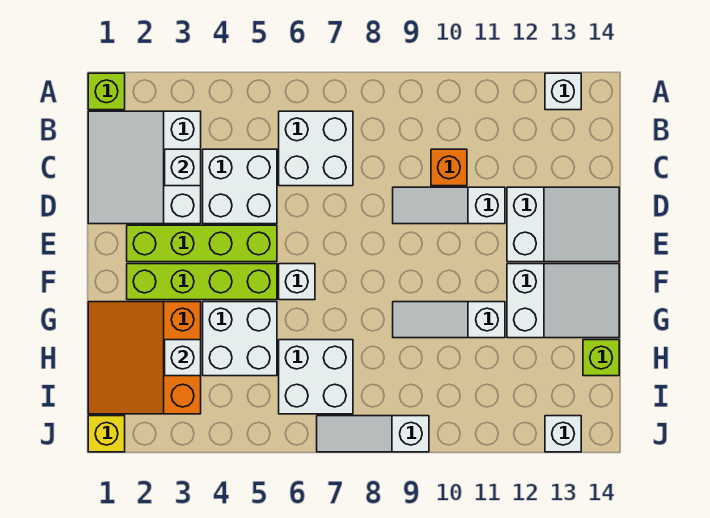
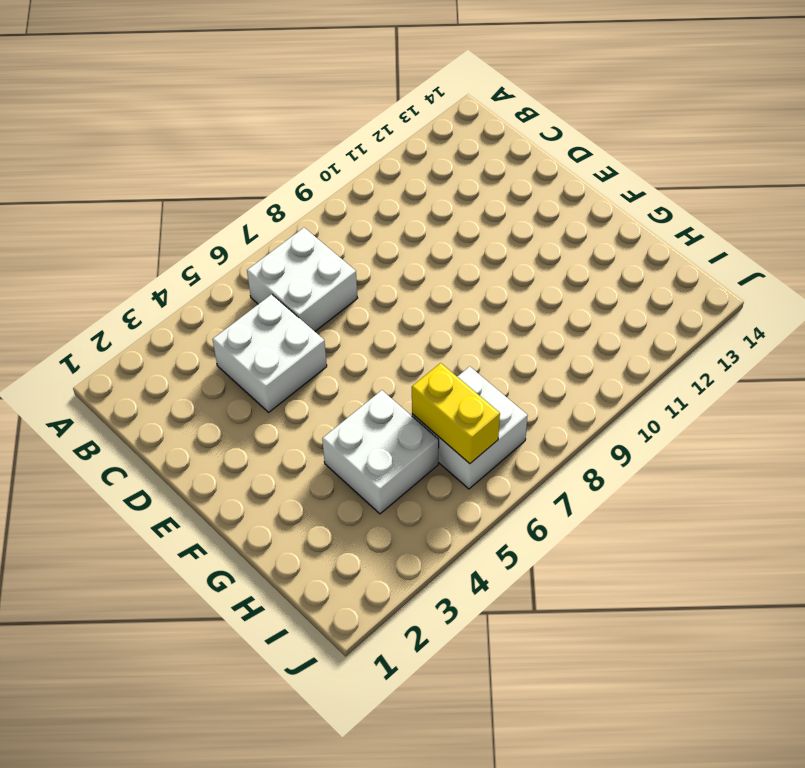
yellow brick H6:I6 level 2 -> none
none -> lime brick A1 level 1
none -> white brick A13 level 1
none -> white slope B1:D3 level 1 top 3

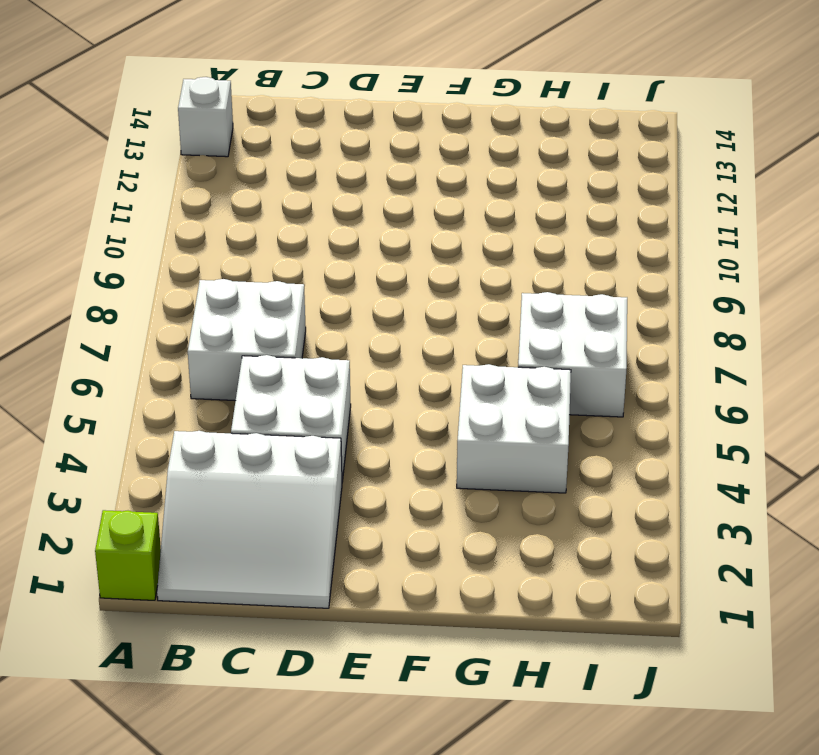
none -> orange brick C10 level 1
none -> white slope D9:D11 level 1 top 11
none -> white slope D12:E14 level 1 top 12

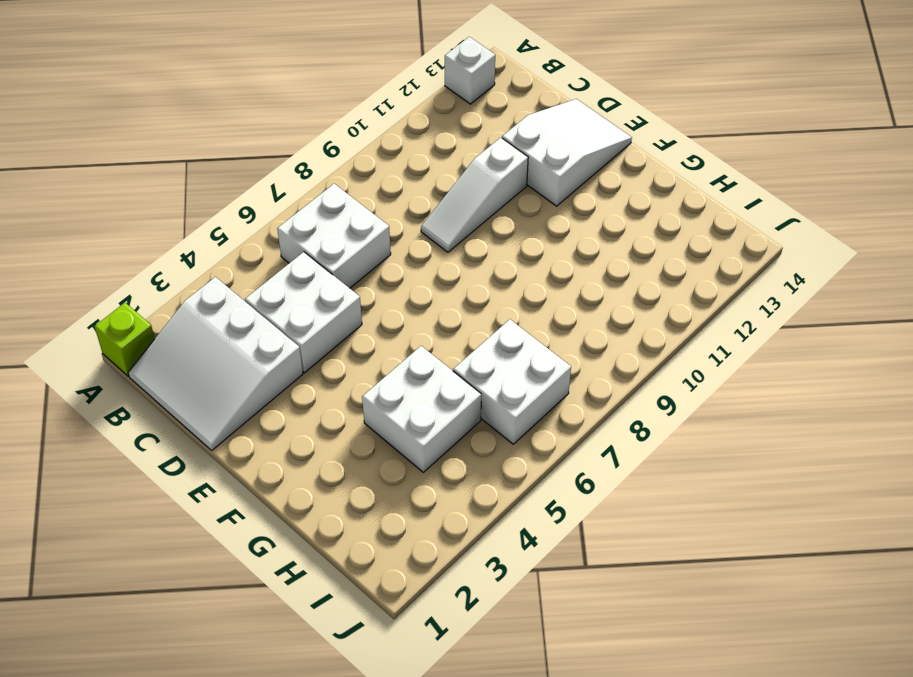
none -> orange brick C10 level 1
none -> lime brick E2:E5 level 1
none -> lime brick F2:F5 level 1

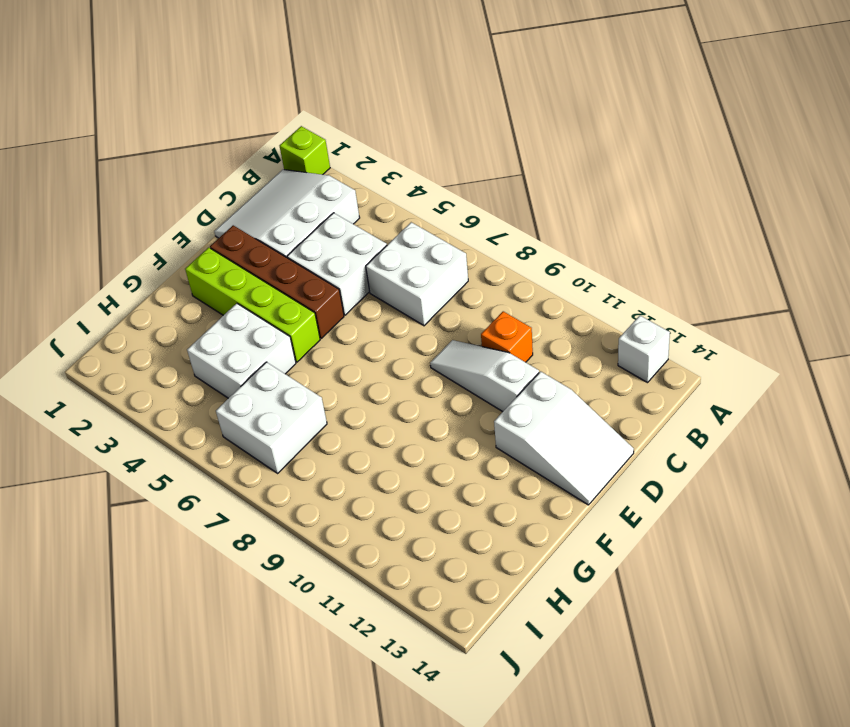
brown brick E2:E5 level 1 -> lime brick E2:E5 level 1
none -> white brick F6 level 1
none -> white slope F12:G14 level 1 top 12
none -> orange slope G1:I3 level 1 top 3

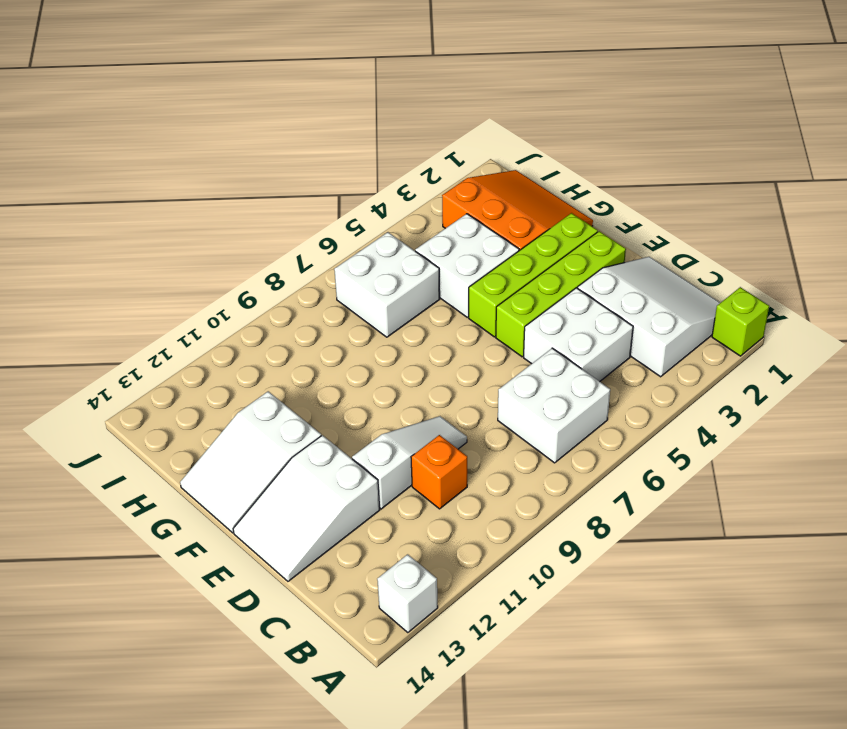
none -> white brick F6 level 1
none -> white slope G9:G11 level 1 top 11
none -> lime brick H14 level 1

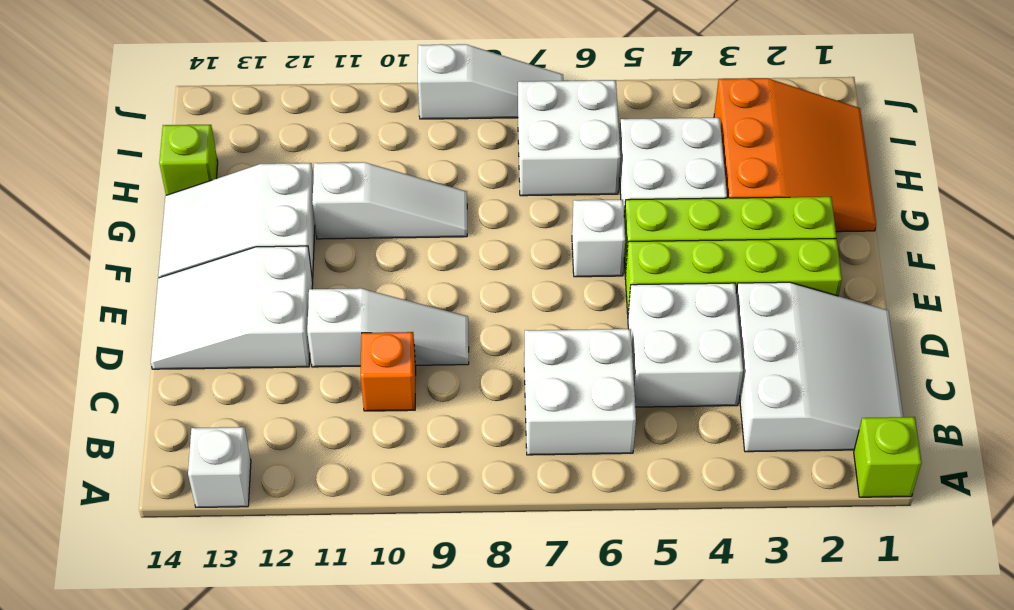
none -> yellow brick J1 level 1
none -> white brick J13 level 1
none -> white brick C3 level 2

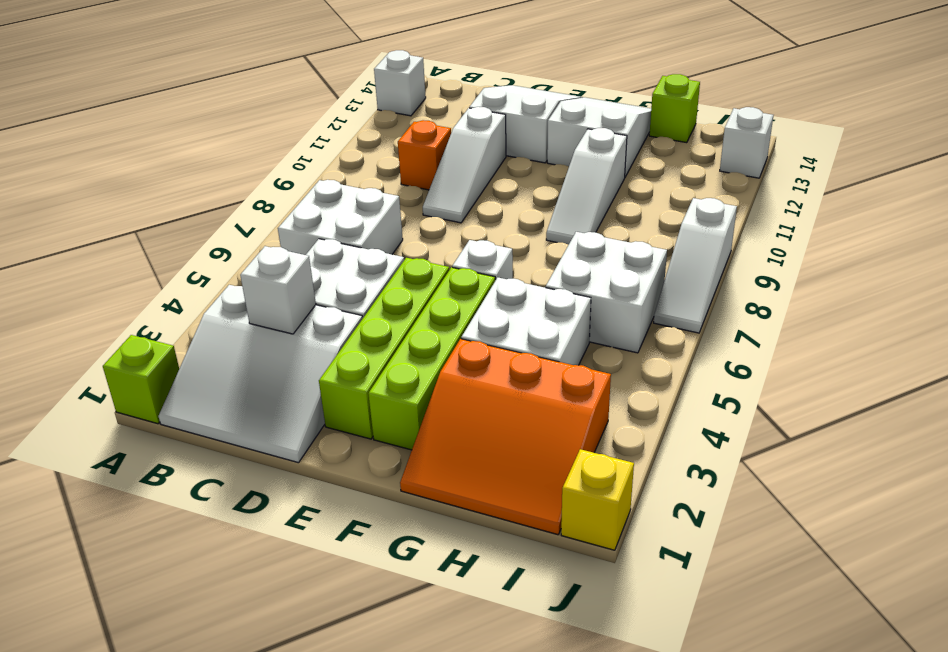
none -> white brick H3 level 2

